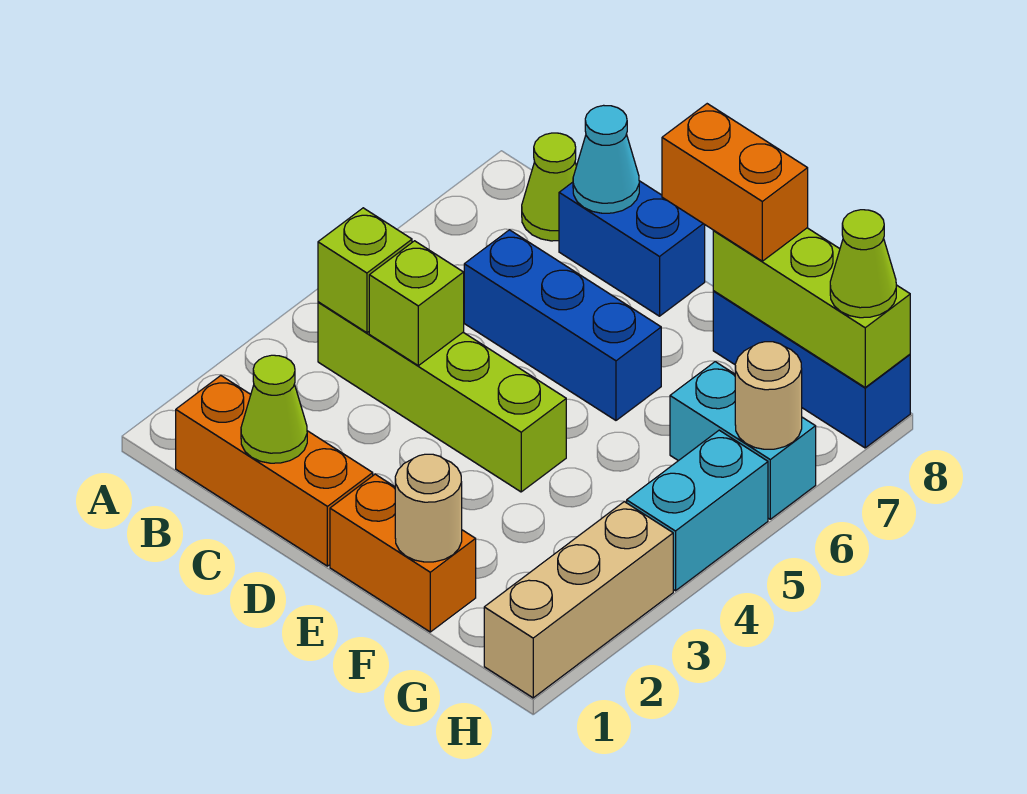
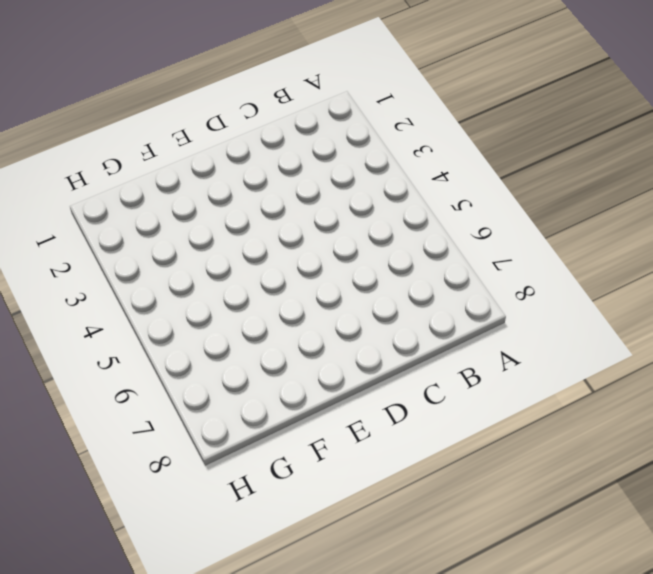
none -> orange brick B1:D1 level 1
none -> lime brick B4:E4 level 1
none -> lime cone B8 level 1

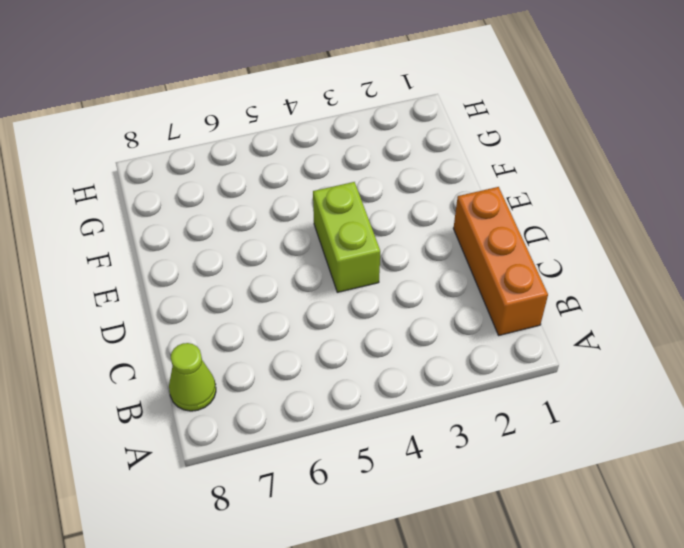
lime brick D4:E4 level 1 -> lime brick B4:E4 level 1
none -> blue brick C6:E6 level 1
none -> blue brick C8:D8 level 1
none -> orange brick E1:F1 level 1

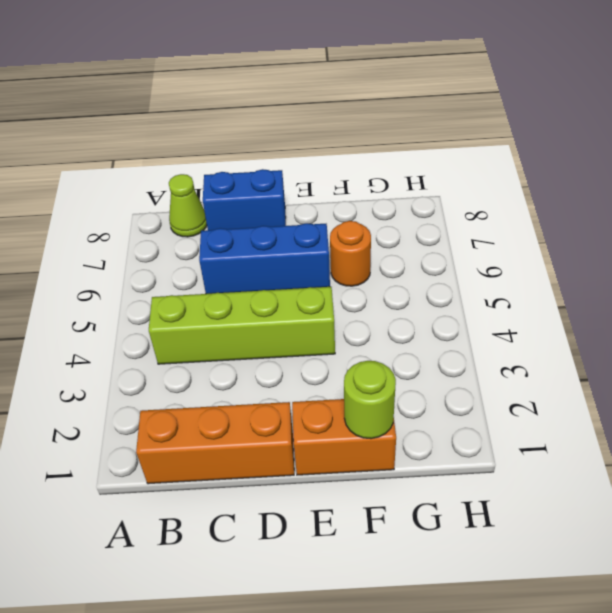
lime round brick F1 level 2 -> tan round brick F1 level 2
orange round brick F6 level 1 -> none
none -> blue brick F8:H8 level 1
none -> cyan brick G6:H6 level 1
none -> tan brick H1:H3 level 1

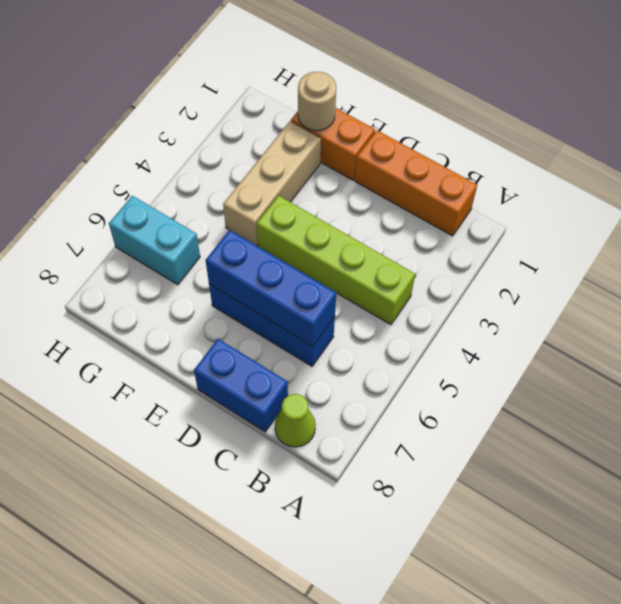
blue brick C6:E6 level 2 -> blue brick F8:H8 level 1
tan brick F2:F4 level 1 -> tan brick H1:H3 level 1
none -> cyan brick H4:H5 level 1
none -> lime brick B4 level 2
none -> lime cone C1 level 2

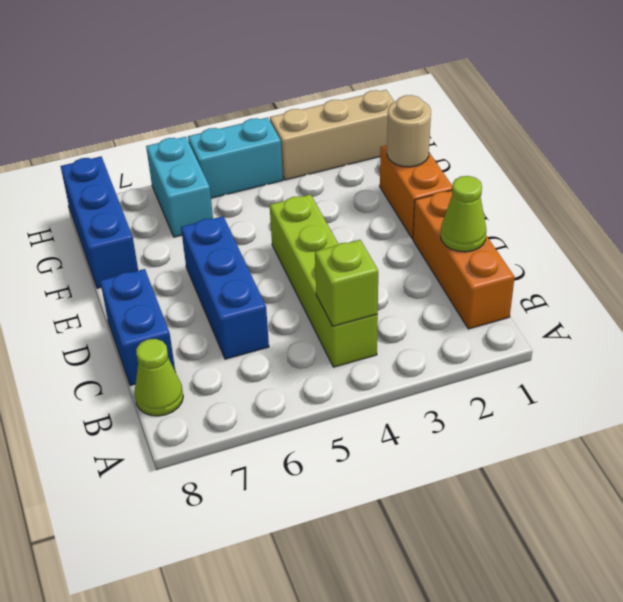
none -> lime brick C4 level 2
none -> cyan cone C8 level 2
none -> lime brick F8:H8 level 2

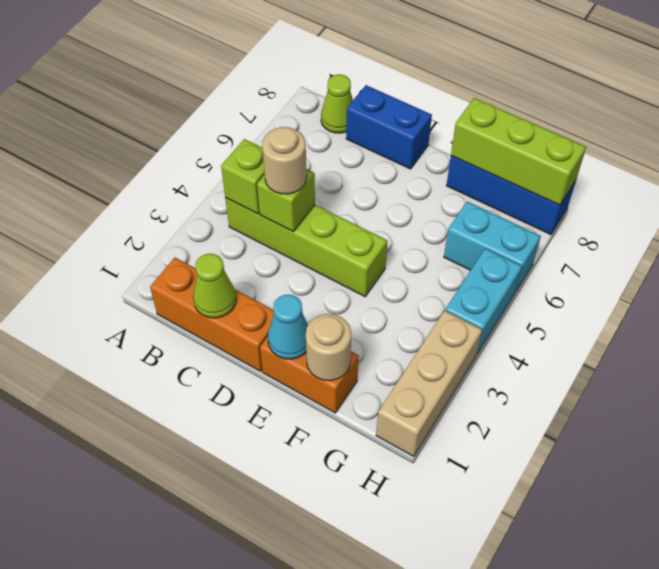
tan round brick C4 level 3 -> tan round brick H6 level 2
cyan cone E1 level 2 -> cyan cone C8 level 2
none -> blue brick C6:E6 level 1
none -> orange brick E8:F8 level 3
none -> lime cone H8 level 3

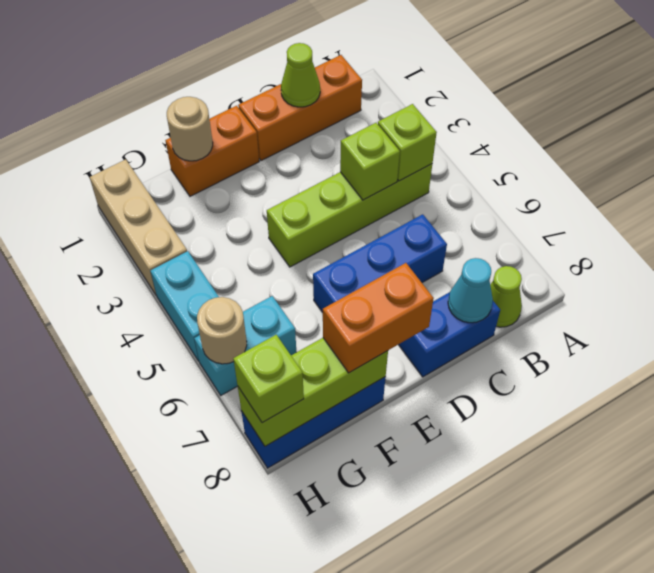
lime brick H8 level 3 -> lime cone H8 level 3

